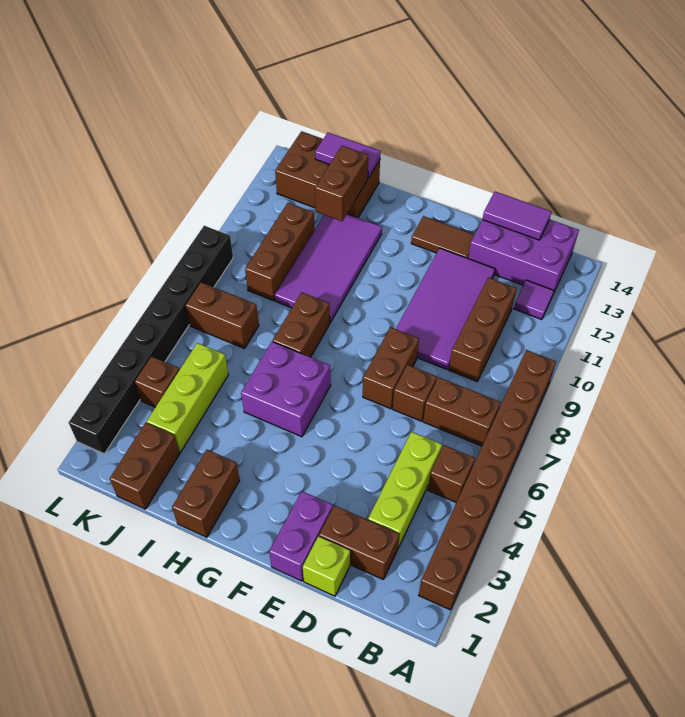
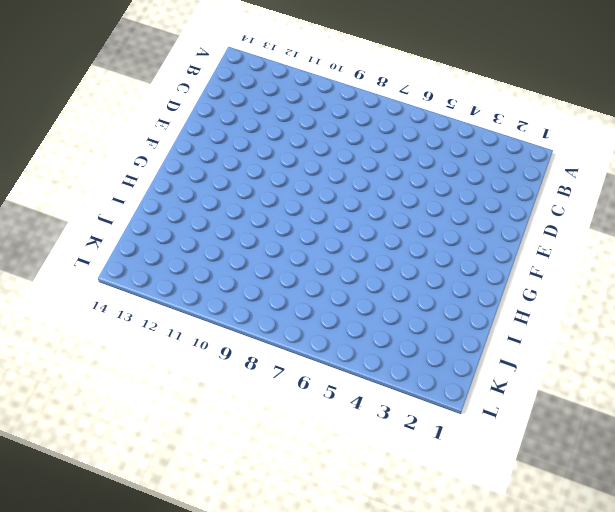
none -> brown brick A2:A9 level 1
none -> brown brick B5 level 1
none -> brown brick B7:C7 level 1

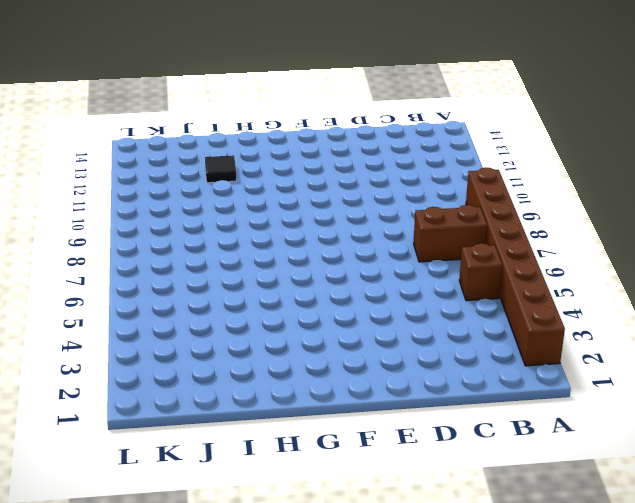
black tile I12 level 1 -> purple tile H9:I12 level 1
none -> purple tile B12 level 1
none -> purple brick B13:D14 level 1
none -> brown brick C2:D2 level 1

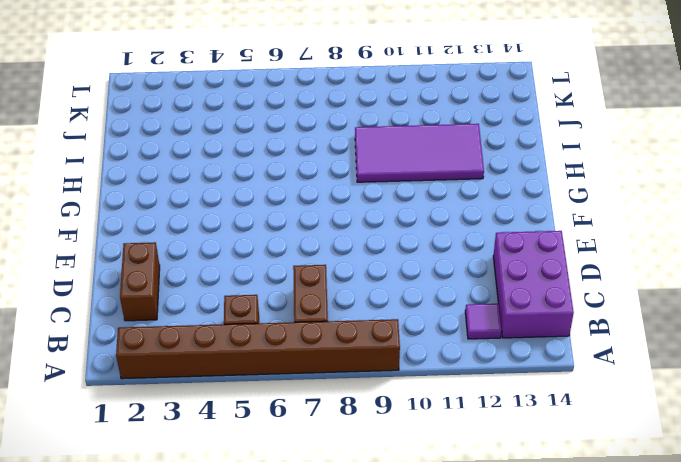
none -> lime brick C3:C5 level 1
none -> brown brick C9:C11 level 1
none -> lime brick D1 level 1

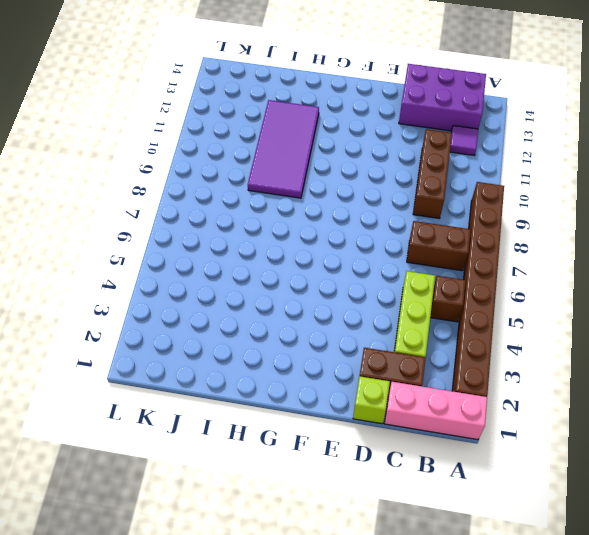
pink brick A1:C1 level 1 -> none
none -> brown brick D7 level 1
none -> purple tile D9:E12 level 1
none -> purple brick E1:E2 level 1

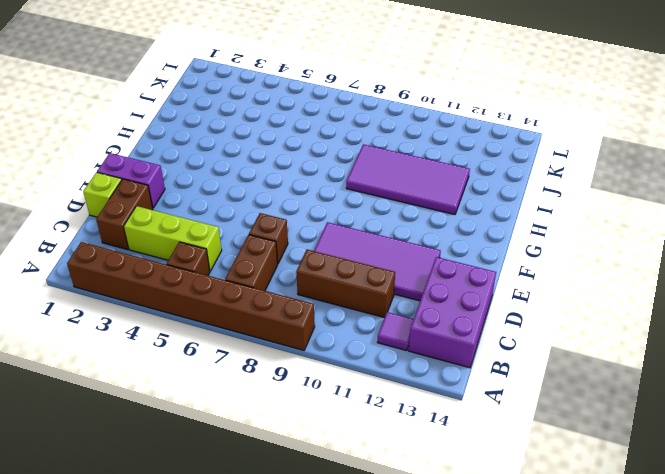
none -> brown brick E7:E8 level 1
none -> brown tile E13:F13 level 1
none -> purple brick G5:H6 level 1

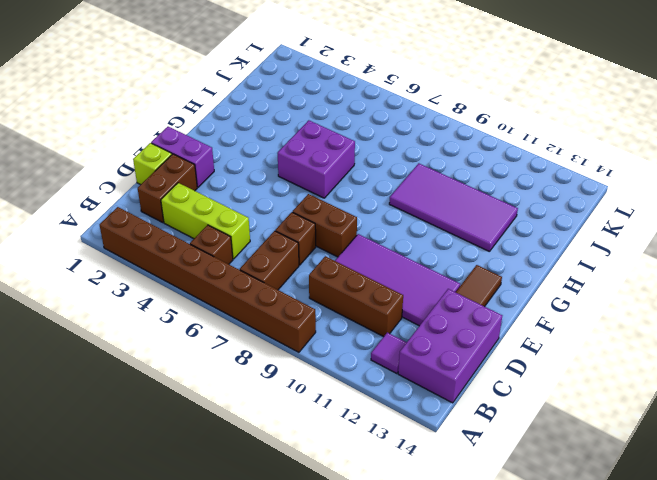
none -> brown brick H1:H2 level 1
none -> brown brick H7:H8 level 1
none -> brown brick I13:K14 level 1

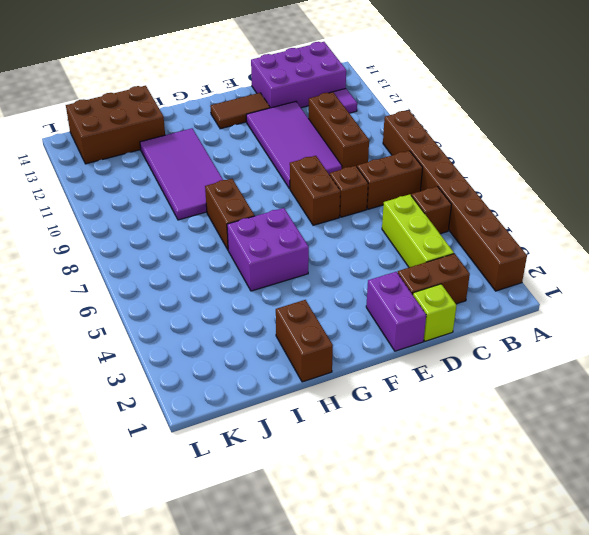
none -> brown brick J1:J2 level 1
none -> lime brick J3:J5 level 1
none -> brown brick J7:K7 level 1

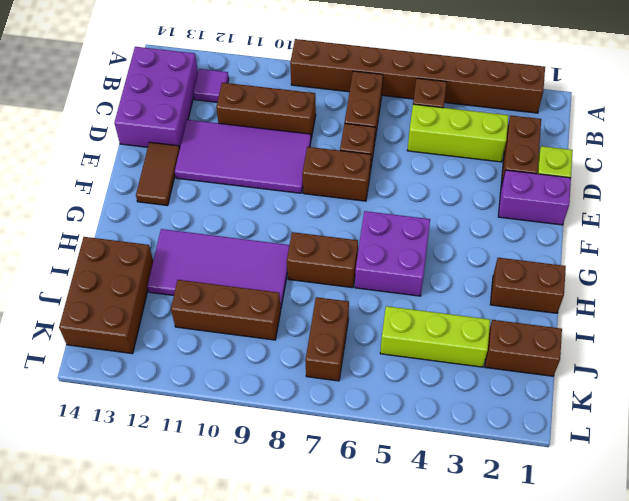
none -> brown brick K4 level 1
none -> black brick L2:L9 level 1
none -> purple tile C14:D14 level 2

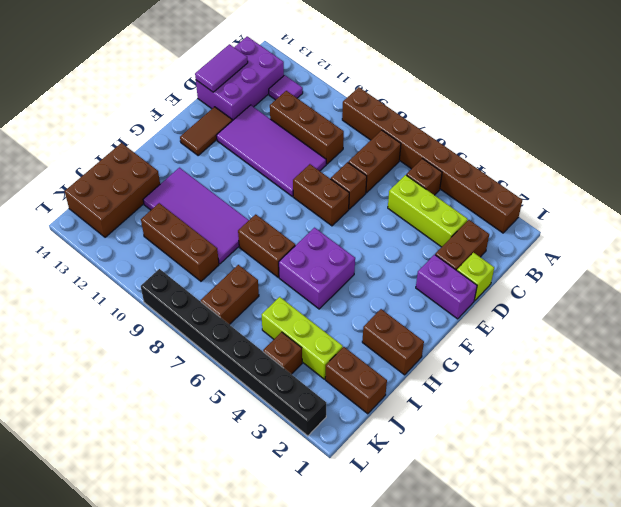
none -> brown brick I12:I13 level 2
none -> purple tile I14:J14 level 2

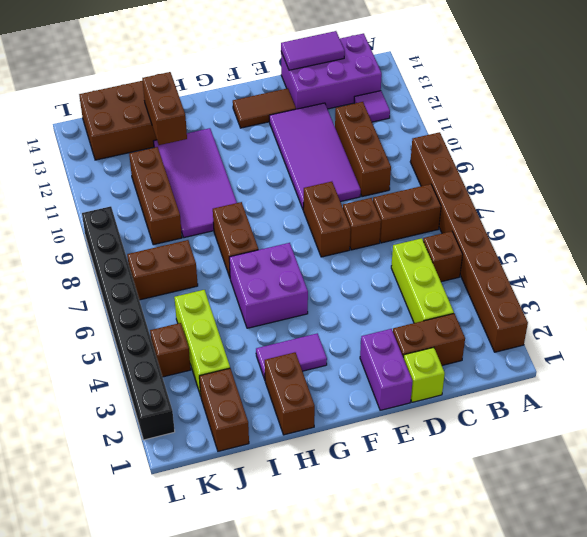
purple tile G3:H3 level 1 -> purple tile I14:J14 level 2

